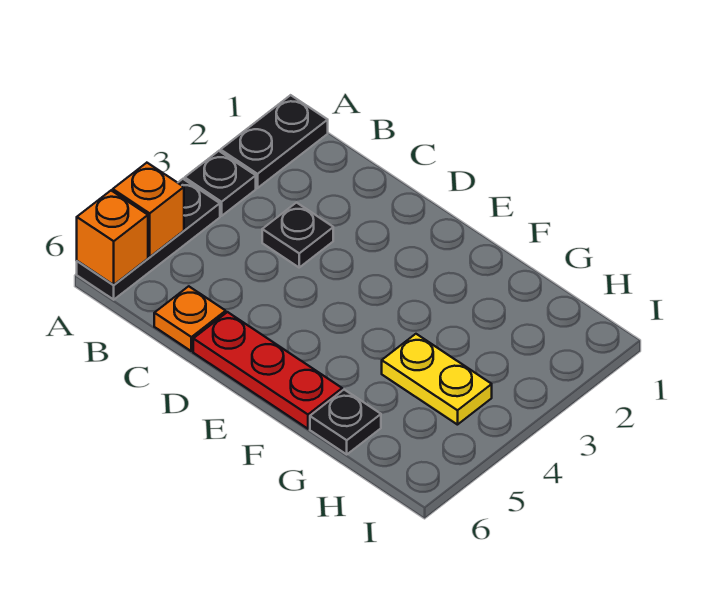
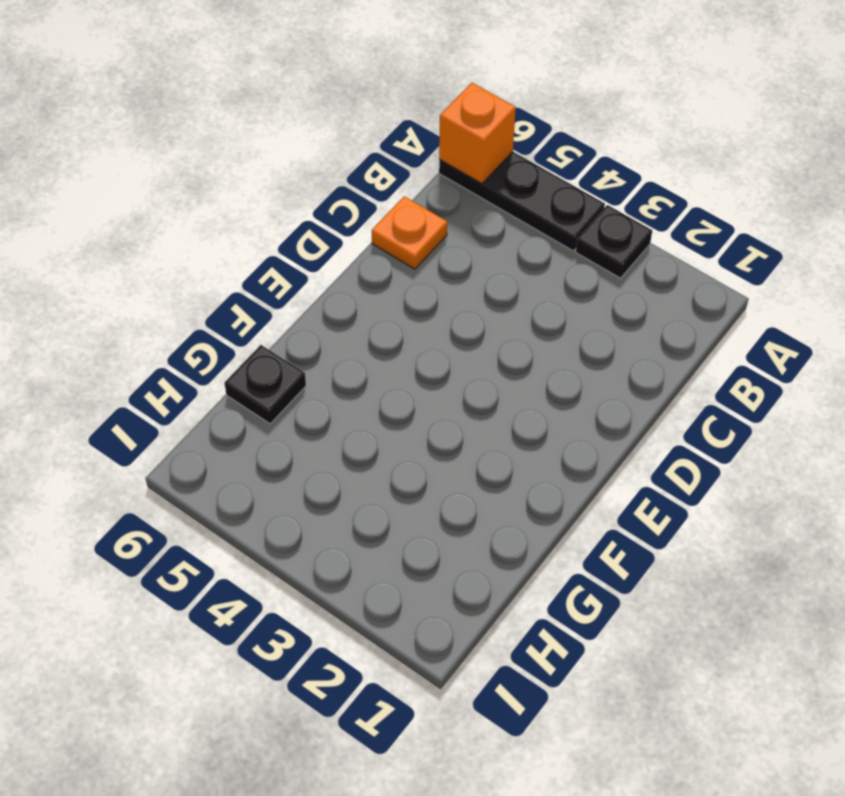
none -> black plate A1:A2 level 1
none -> black plate C3 level 1

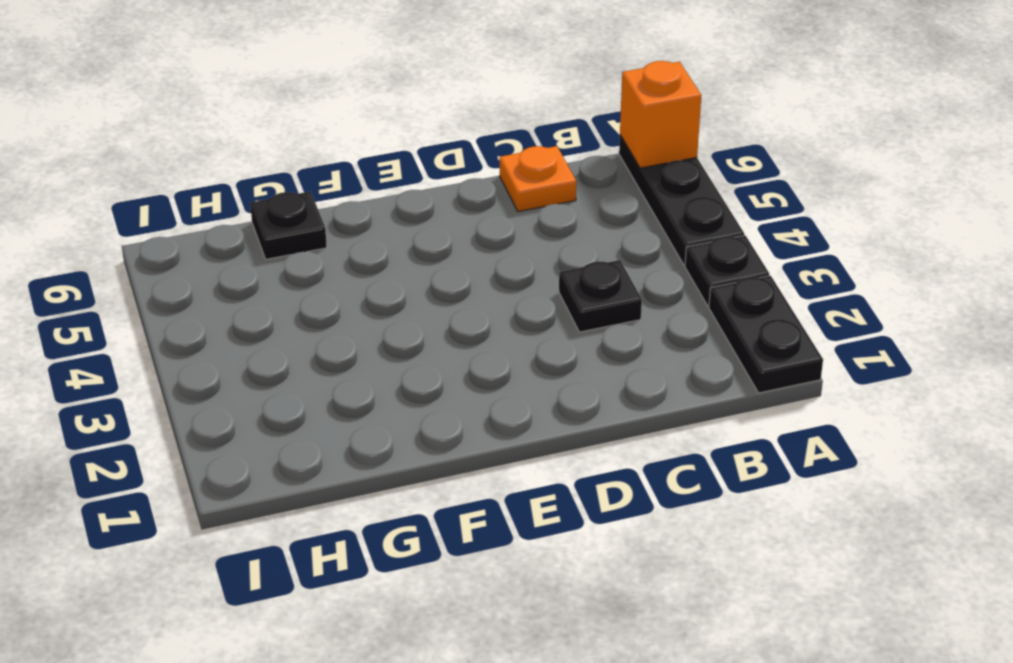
none -> red plate D6:F6 level 1
none -> yellow plate G4:H4 level 1

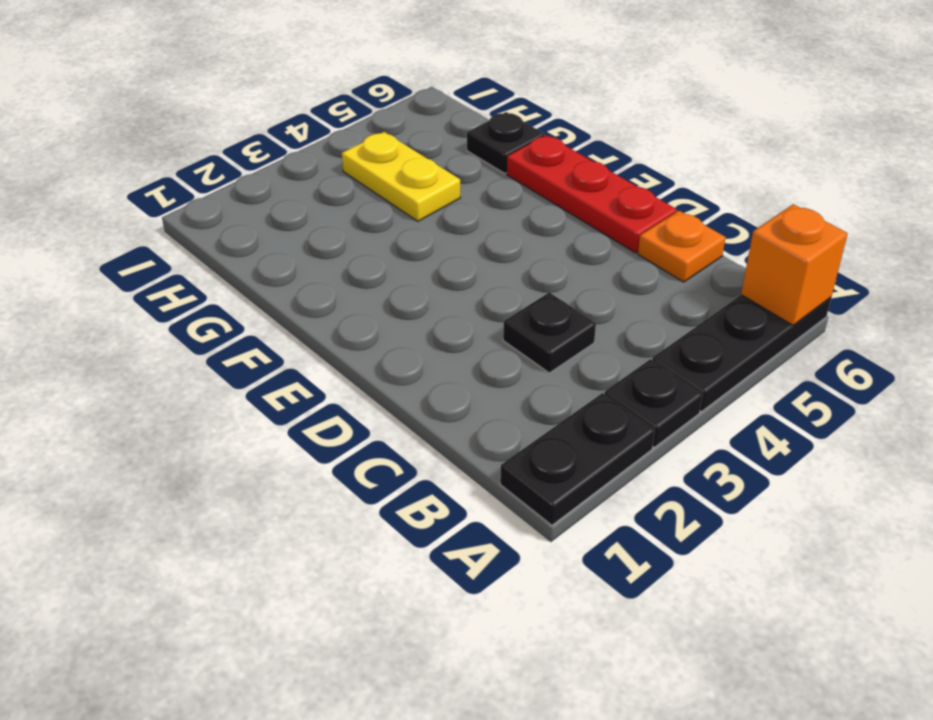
none -> orange brick A5 level 2

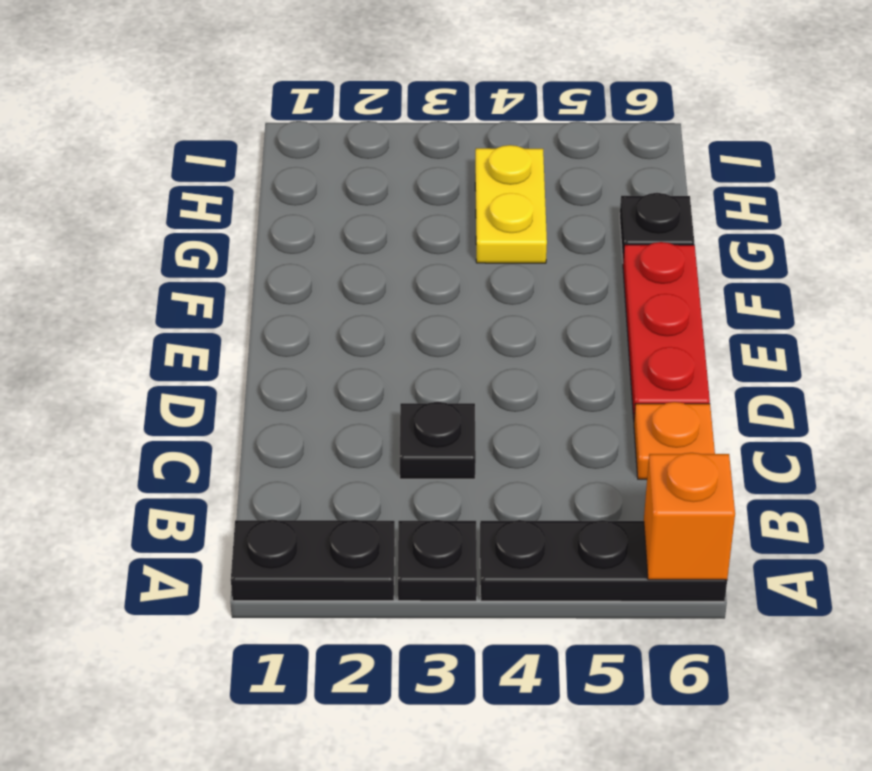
none -> orange brick A5 level 2

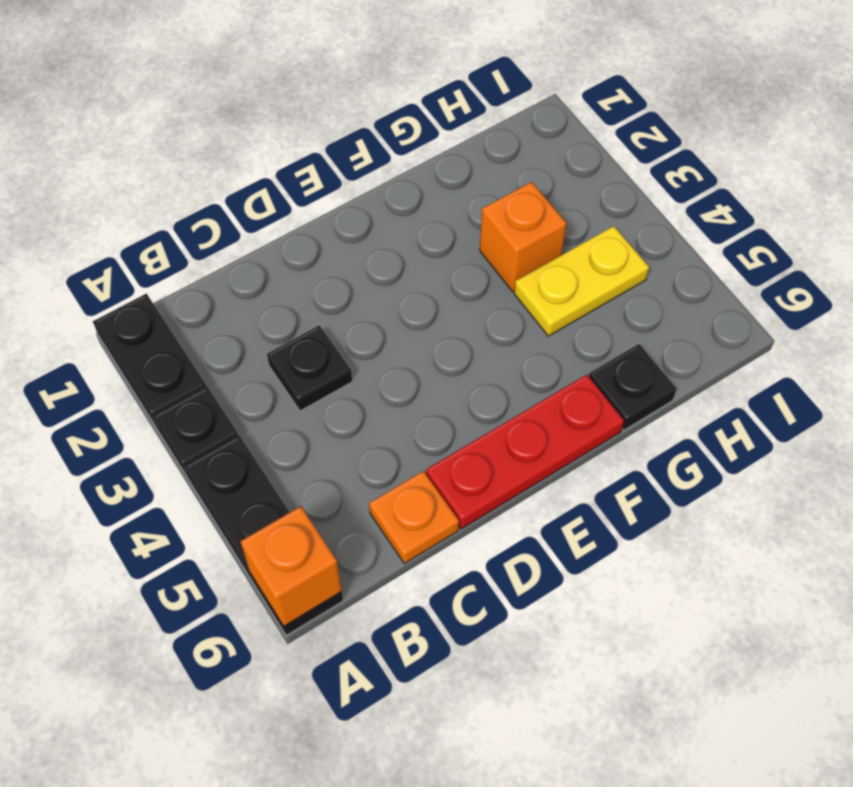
orange brick G3 level 1 -> orange brick A5 level 2

